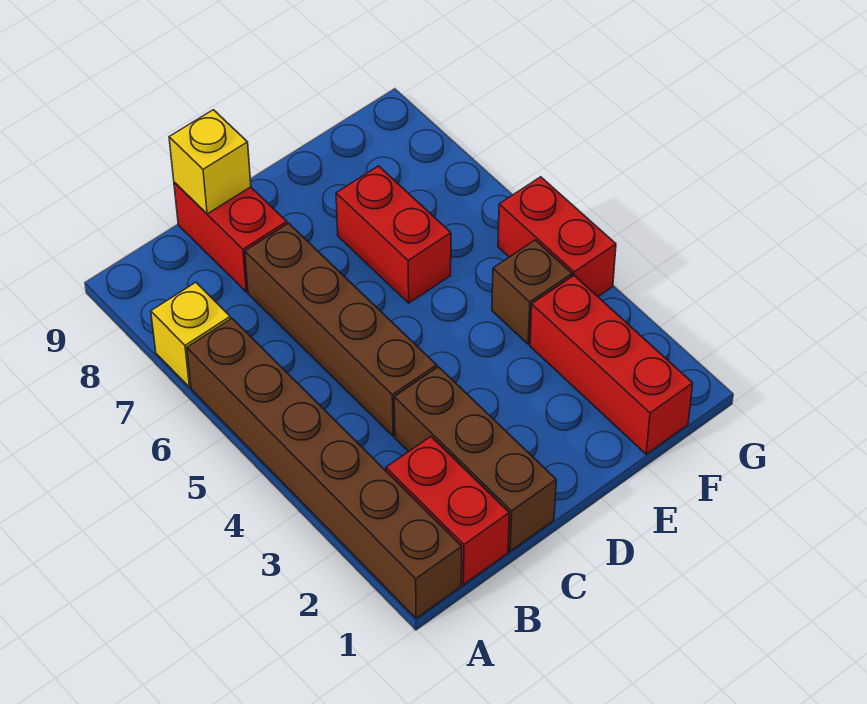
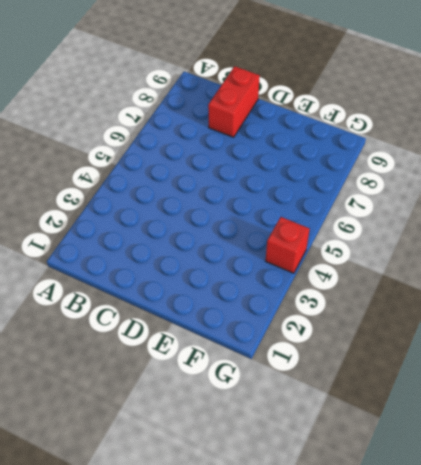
red brick G4 level 1 -> red brick G4:G5 level 1
none -> brown brick A1:A6 level 1
none -> yellow brick A7 level 1

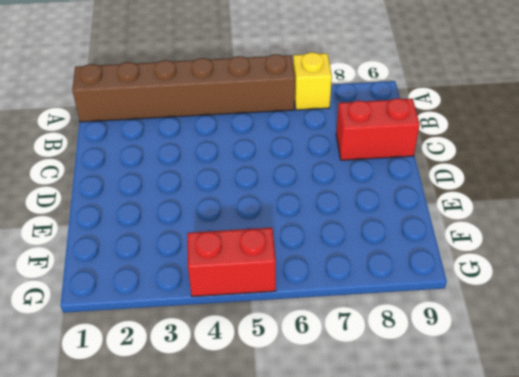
none -> red brick B1:B2 level 1
none -> brown brick C1:C3 level 1

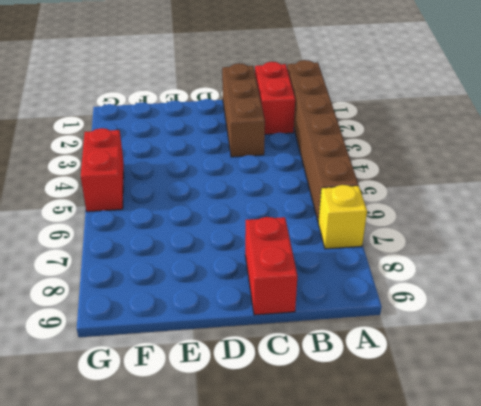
none -> brown brick C4:C7 level 1
none -> red brick E6:E7 level 1

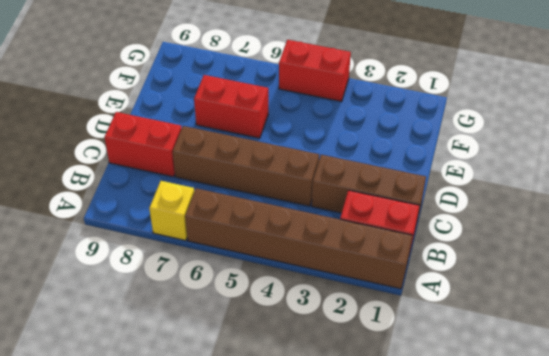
none -> red brick F1:F3 level 1
none -> brown brick F4 level 1

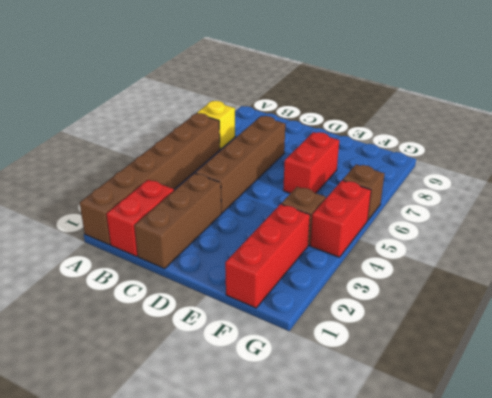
brown brick G6 level 1 -> none
none -> red brick C8:C9 level 1
none -> yellow brick C9 level 2

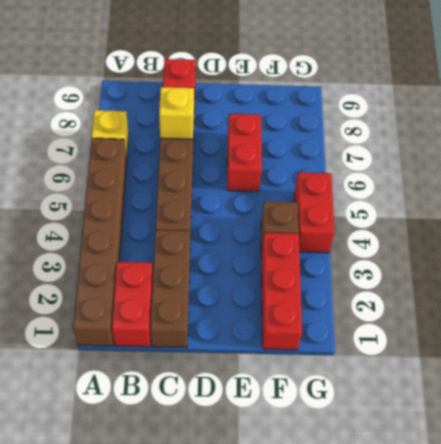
yellow brick C7 level 2 -> yellow brick C9 level 2

